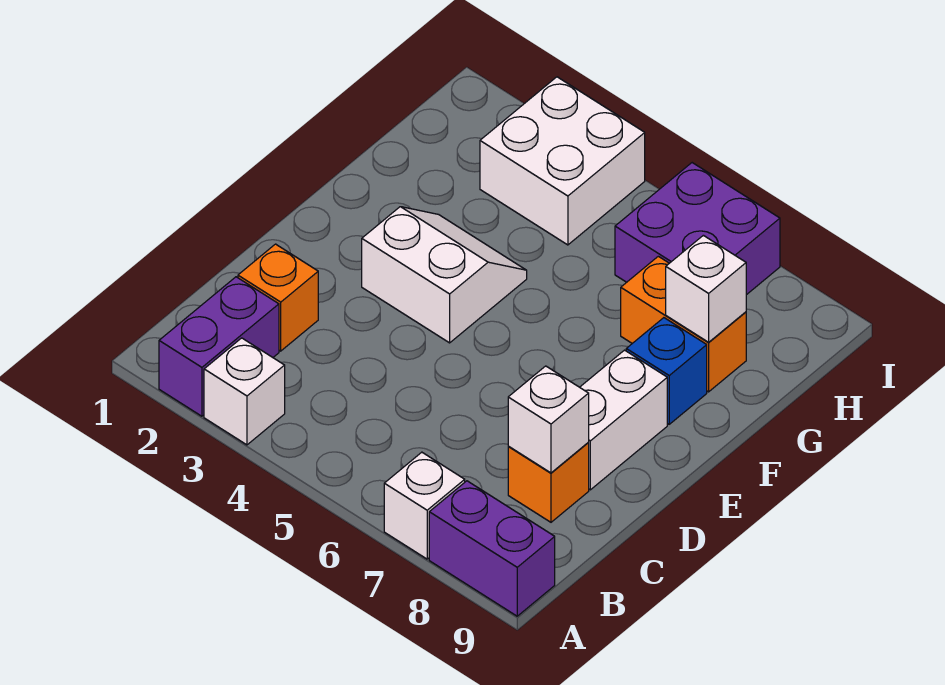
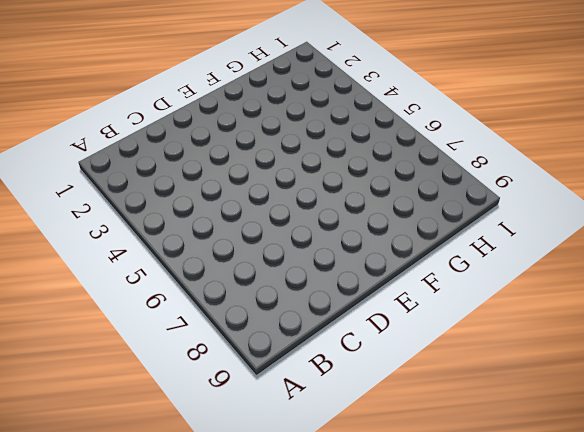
none -> purple brick A2:B2 level 1
none -> white brick A3 level 1
none -> white brick A7 level 1

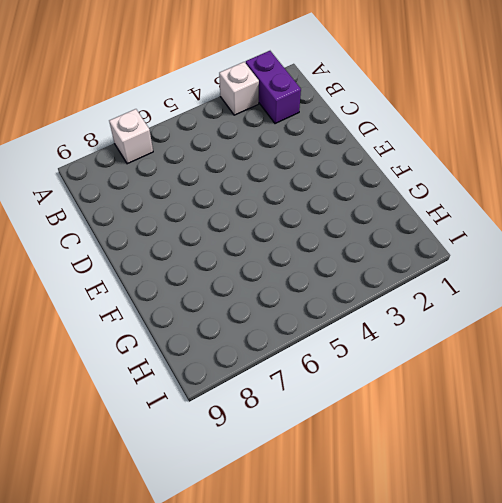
none -> purple brick A8:A9 level 1
none -> orange brick C2 level 1
none -> orange brick C8 level 1

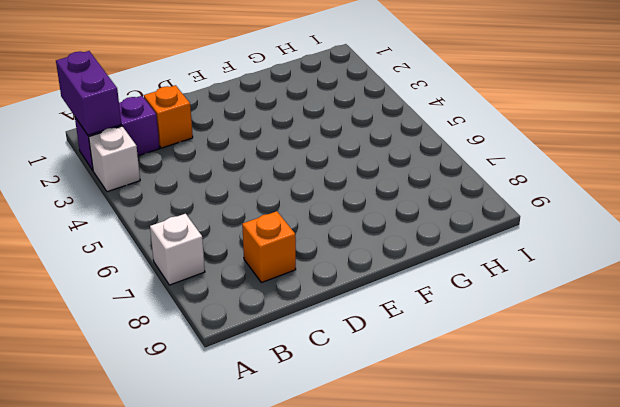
purple brick A1:A2 level 2 -> purple brick A8:A9 level 1
none -> white brick D8:E8 level 1
none -> white slope E3:F4 level 1 top E
none -> blue brick F8 level 1

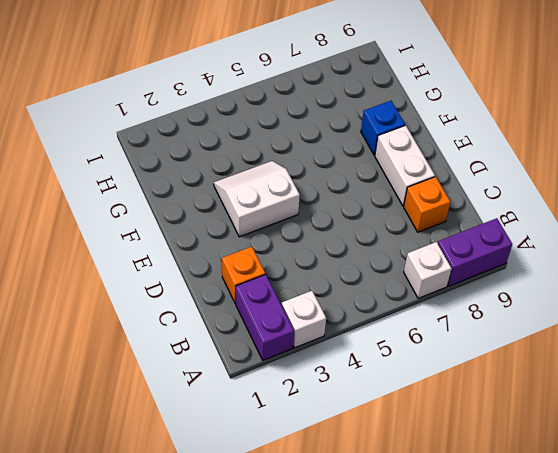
none -> orange brick G7:G8 level 1
none -> white brick H3:I4 level 1
none -> purple brick H6:I7 level 1

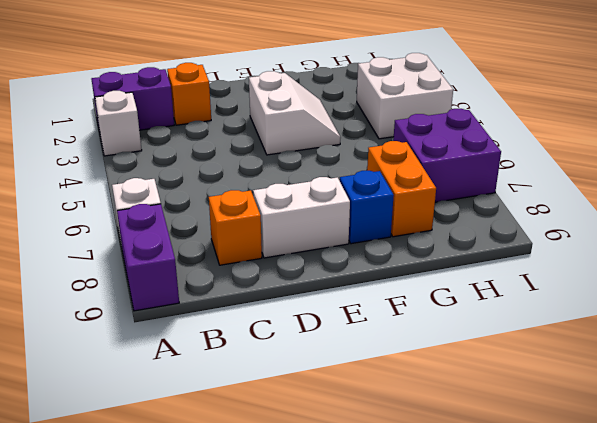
none -> white brick C8 level 2
none -> white brick G8 level 2

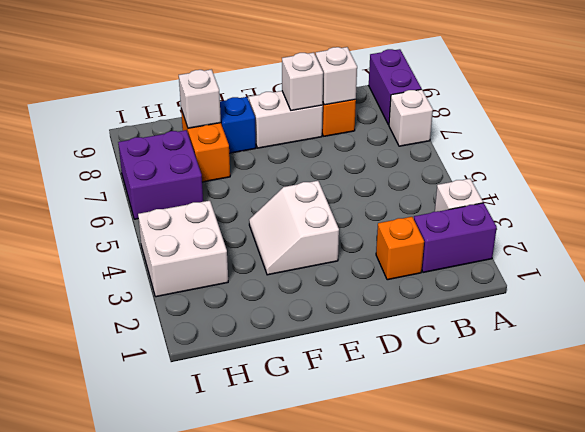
white brick D8 level 2 -> none

